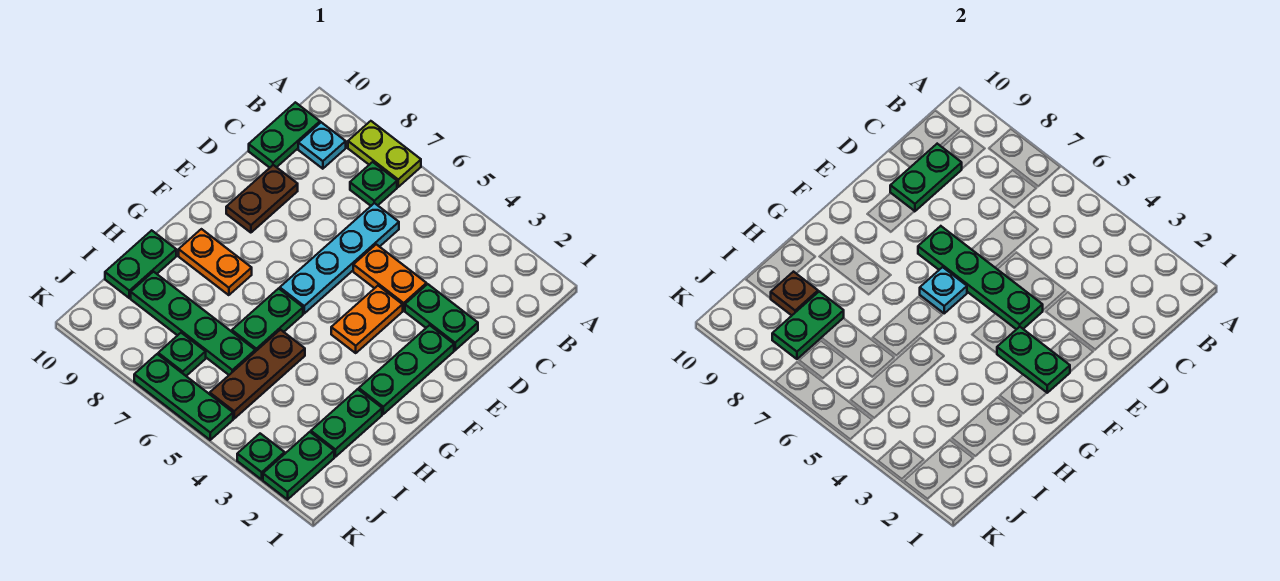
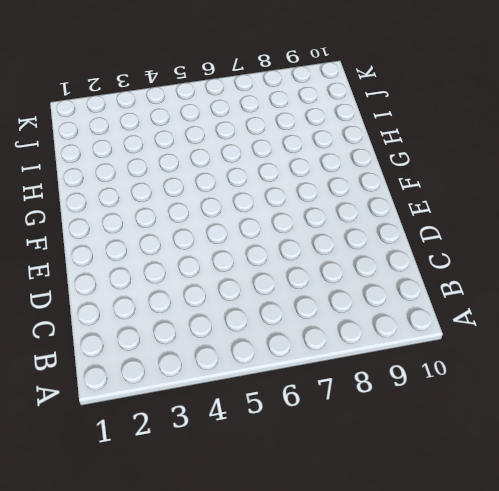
none -> lime plate A7:A8 level 1
none -> green plate B7 level 1
none -> cyan plate B9 level 1

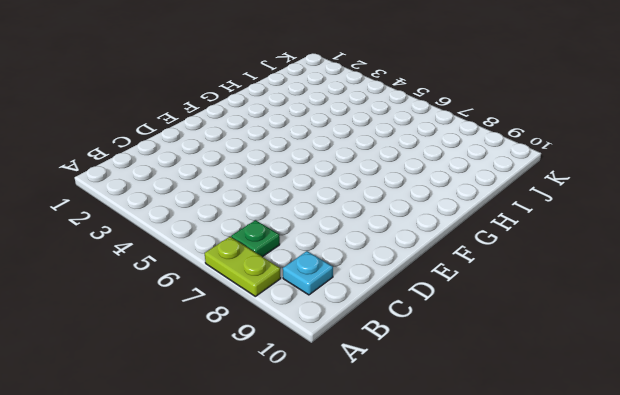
none -> green plate B10:C10 level 1
none -> cyan plate C6:F6 level 1
none -> green plate D2:D3 level 1

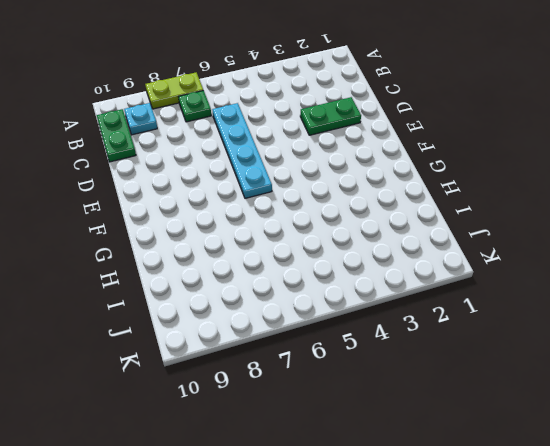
none -> orange plate D4:D5 level 1
none -> brown plate D9:E9 level 1
none -> green plate E2:G2 level 1

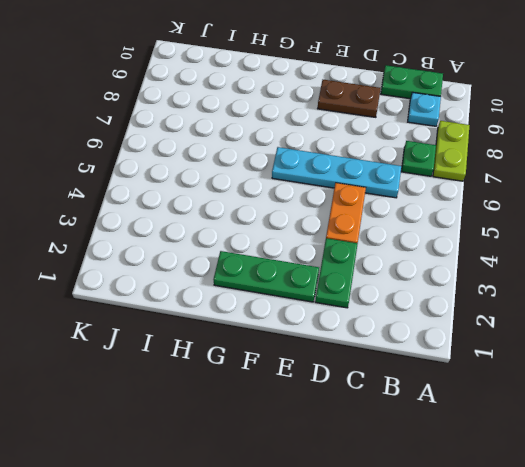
none -> orange plate E4:F4 level 1
none -> green plate G6:H6 level 1
none -> orange plate G8:G9 level 1

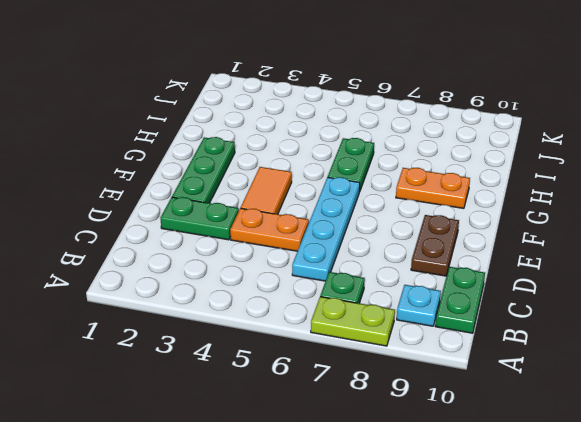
orange tile E4:F4 level 1 -> orange plate E4:F4 level 1
none -> green plate H2:I2 level 1
none -> brown plate H5:J5 level 1
none -> green plate H10:I10 level 1

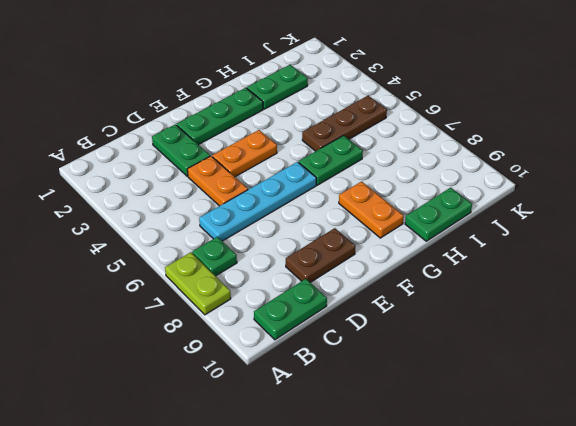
none -> cyan plate B9 level 1
none -> green plate I6:I9 level 1
none -> green plate J2:K2 level 1

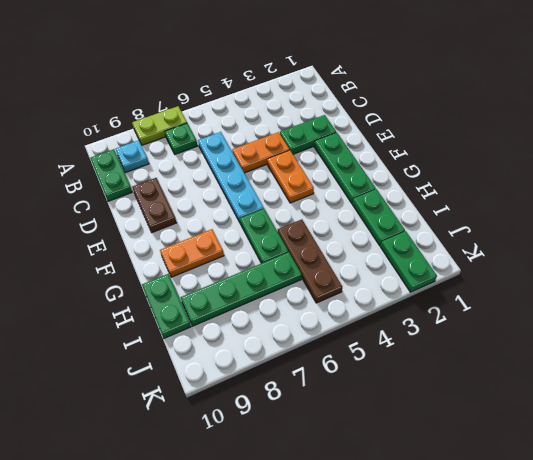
none -> green plate J7 level 1
none -> green plate K3 level 1
none -> green plate K5:K7 level 1

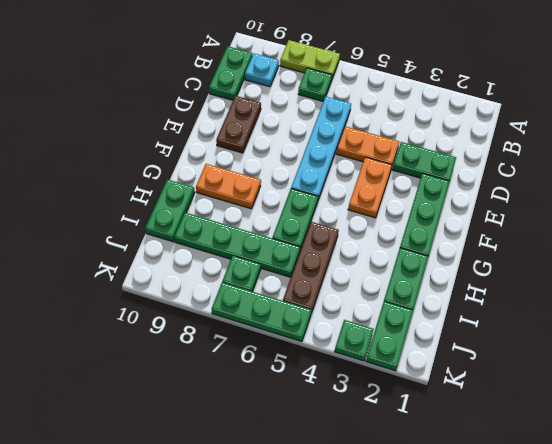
none -> green plate C9:D9 level 2
none -> green plate E4:E7 level 2
none -> green plate F2:F3 level 2

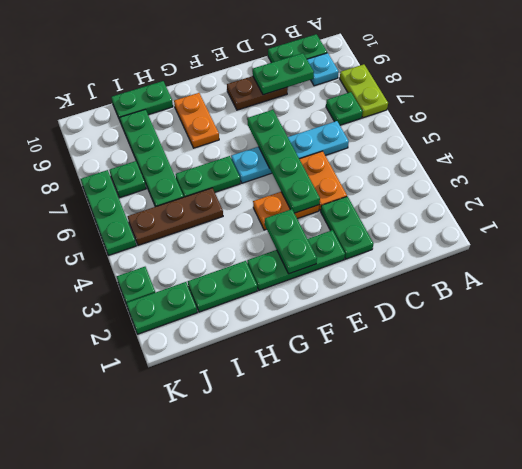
none -> cyan plate F6 level 2
none -> green plate I8:J8 level 2
none -> brown plate I9 level 2

